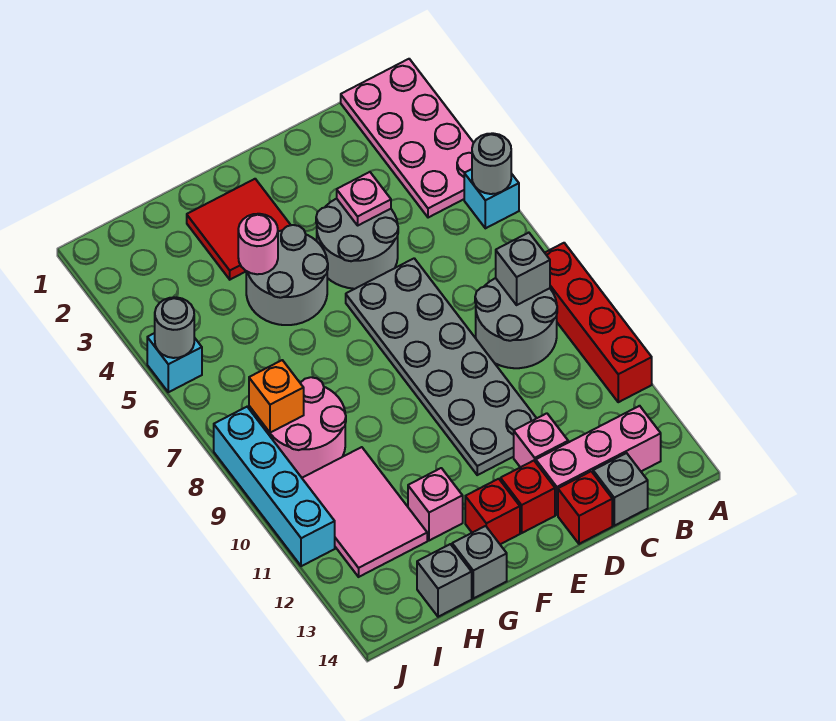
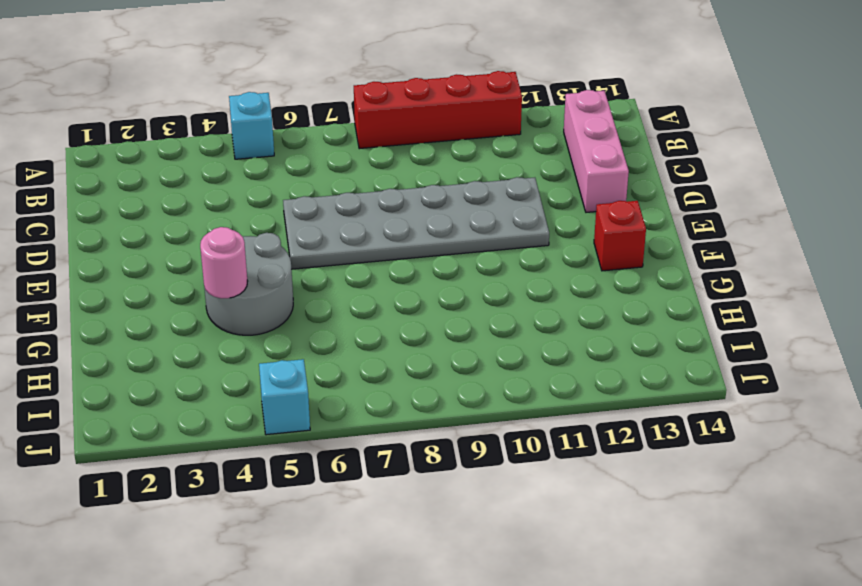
none -> pink plate A1:B4 level 1
none -> grey round brick B8:C9 level 1
none -> grey brick C14 level 1

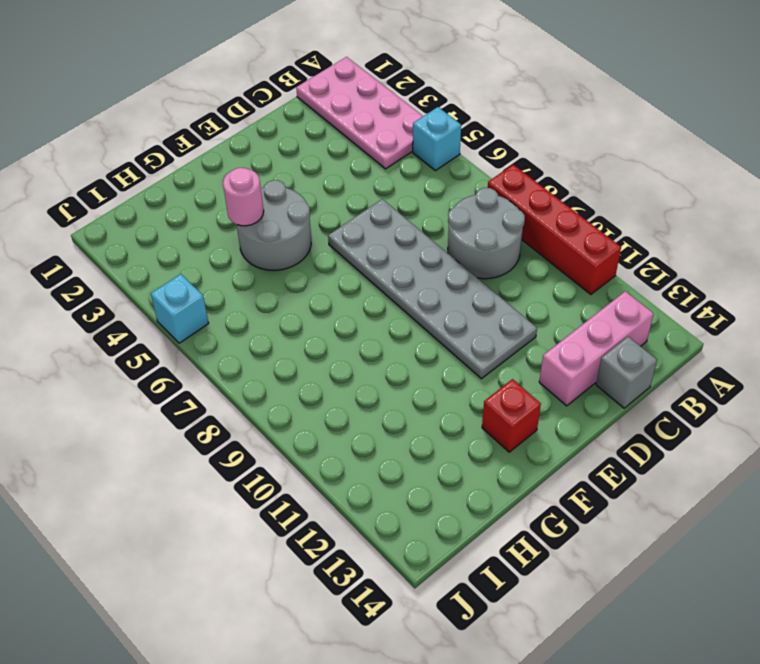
none -> grey round brick D4:E5 level 1
none -> pink brick D12 level 1
none -> red brick D14 level 1

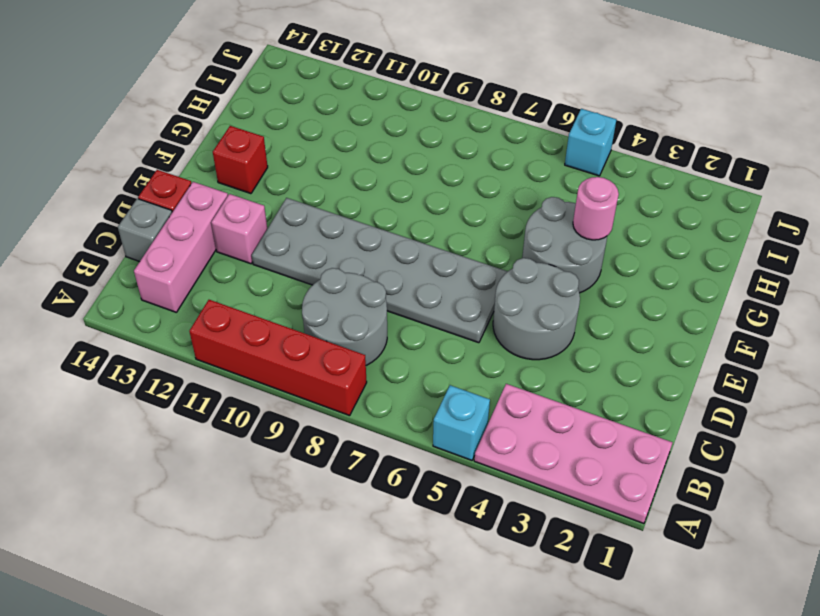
none -> red brick E13 level 1
none -> red tile F2:G3 level 1
none -> pink brick G12 level 1

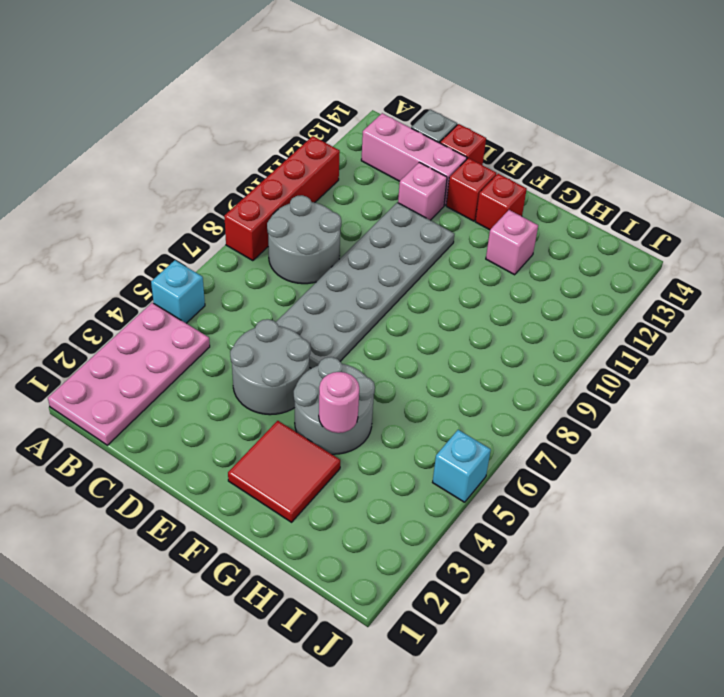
none -> grey brick G14 level 1
none -> pink round brick H8:I9 level 1
none -> pink tile H10:I12 level 1

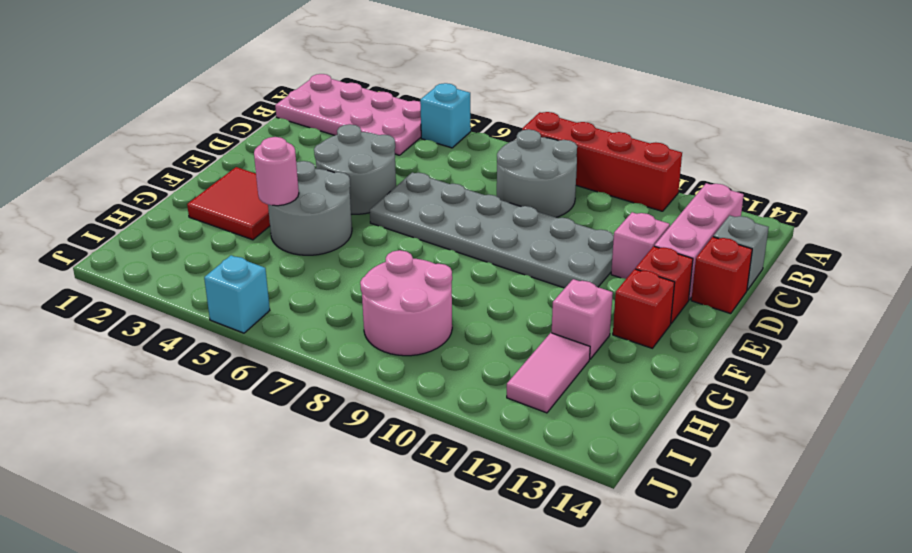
pink tile H12:I12 level 1 -> pink tile H10:I12 level 1
none -> grey brick G14 level 1
none -> grey brick H14 level 1
none -> cyan brick J8:J11 level 1

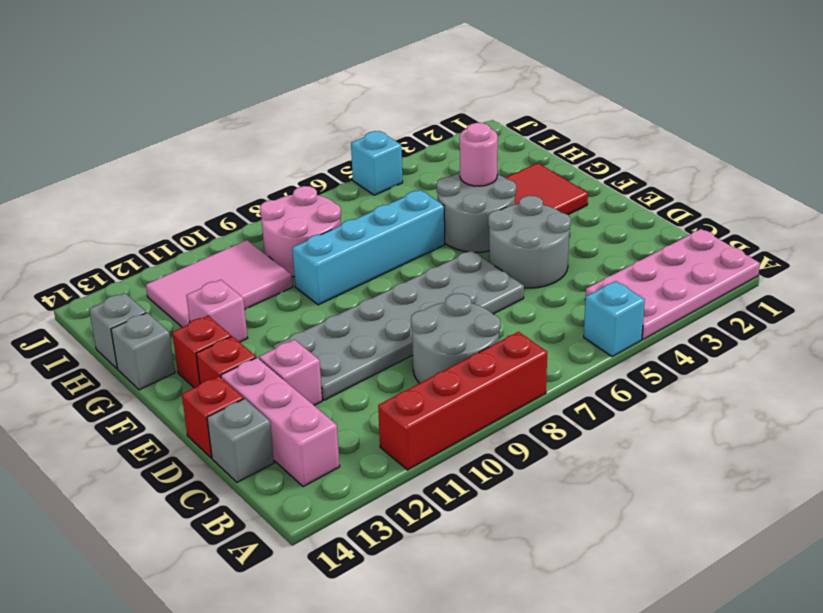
cyan brick G6:G9 level 1 -> cyan brick J8:J11 level 1
none -> grey round brick A5 level 2
none -> grey brick B8 level 2
none -> pink plate D4 level 2

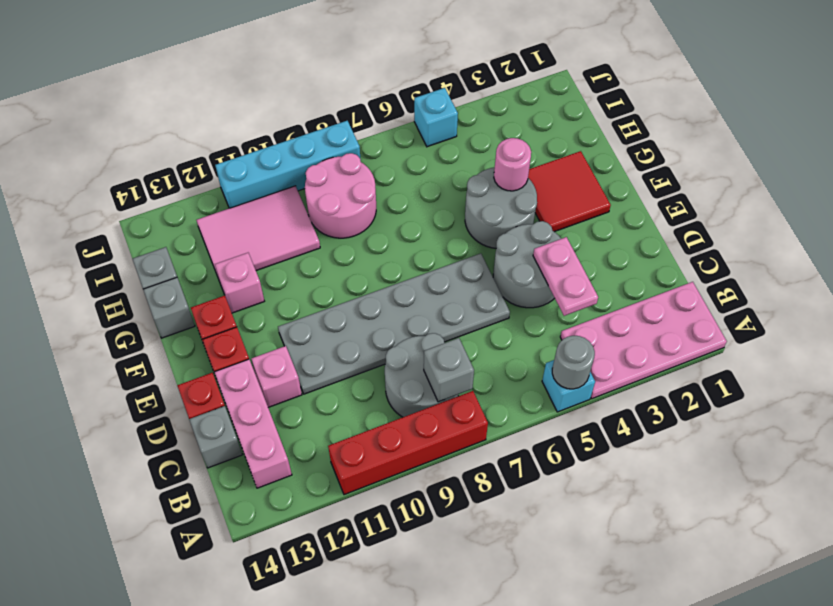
pink plate C4:D4 level 2 -> pink plate D4 level 2
none -> orange brick I8 level 2
none -> grey round brick J5 level 2

